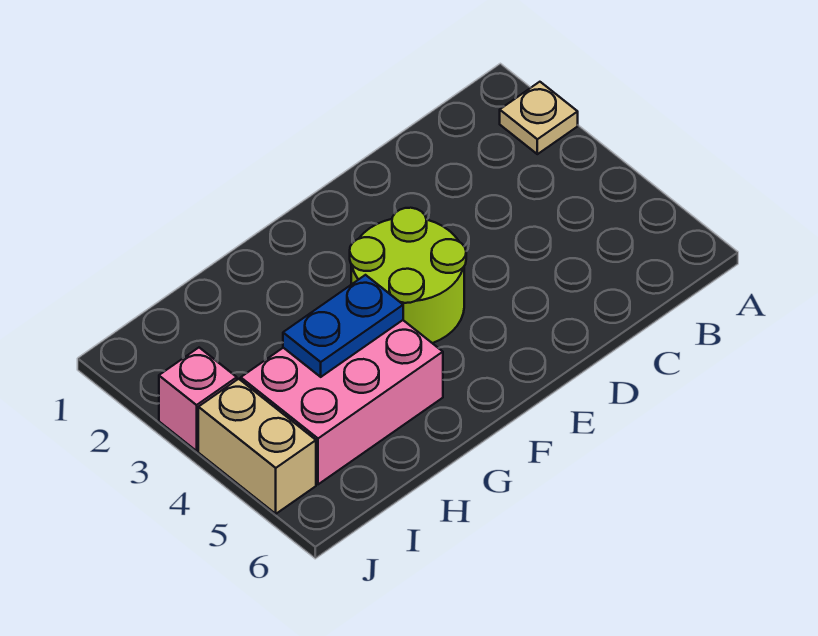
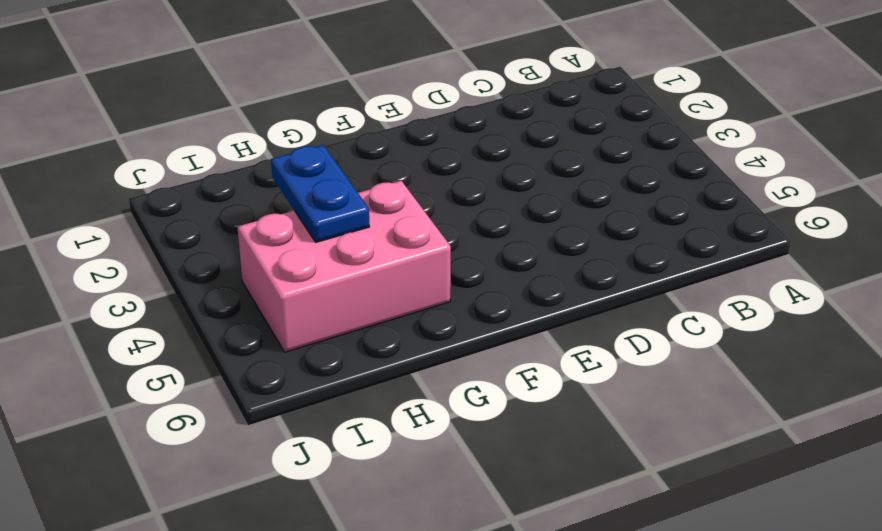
blue plate H3:H4 level 2 -> blue plate G4:H4 level 2
none -> tan plate A2 level 1
none -> lime round brick E3:F4 level 1

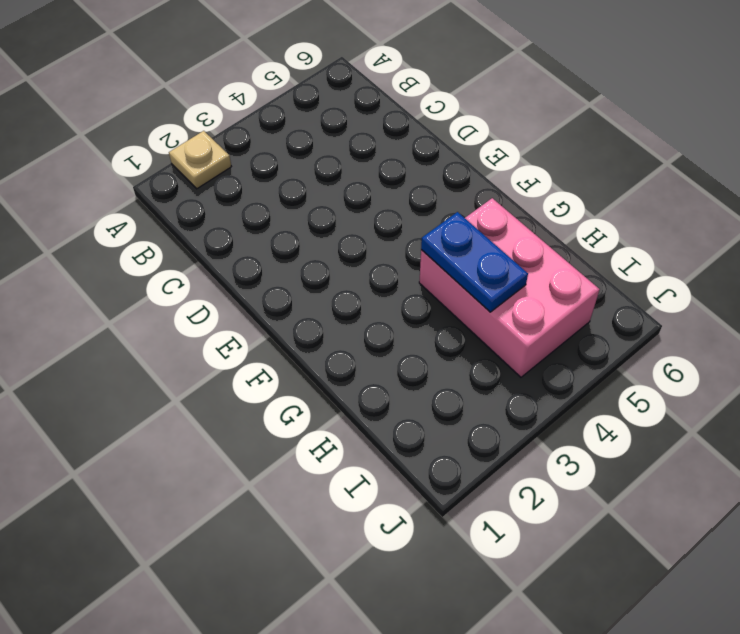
none -> lime round brick E3:F4 level 1
none -> pink brick J3 level 1

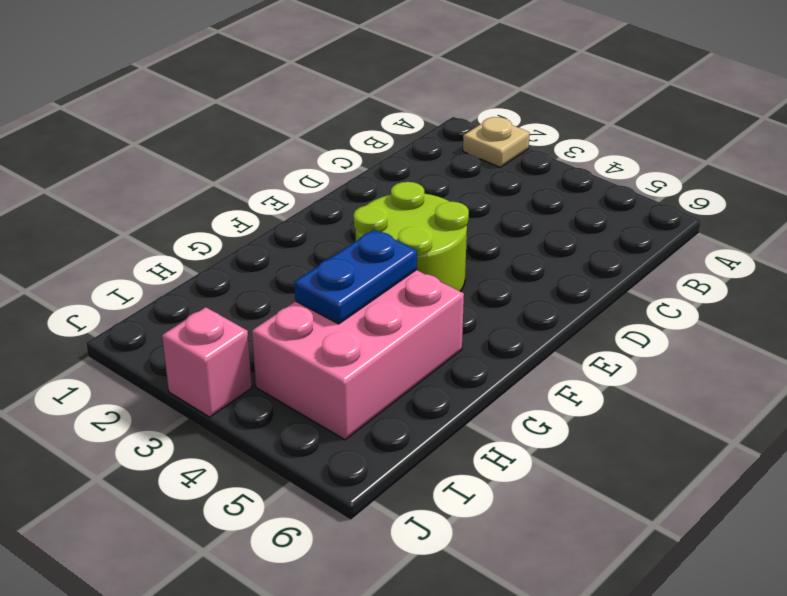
none -> tan brick J4:J5 level 1

